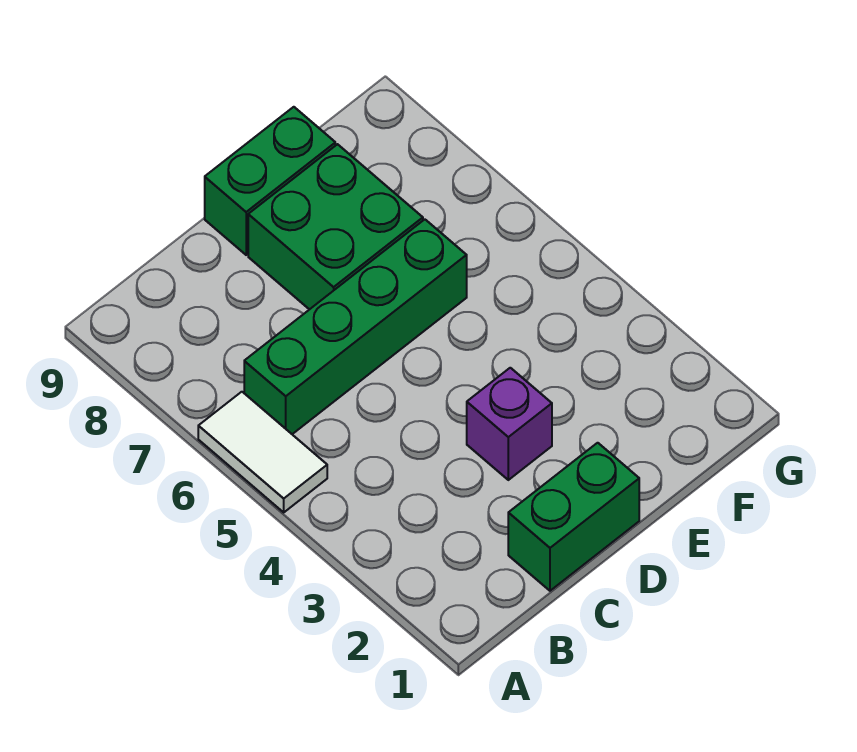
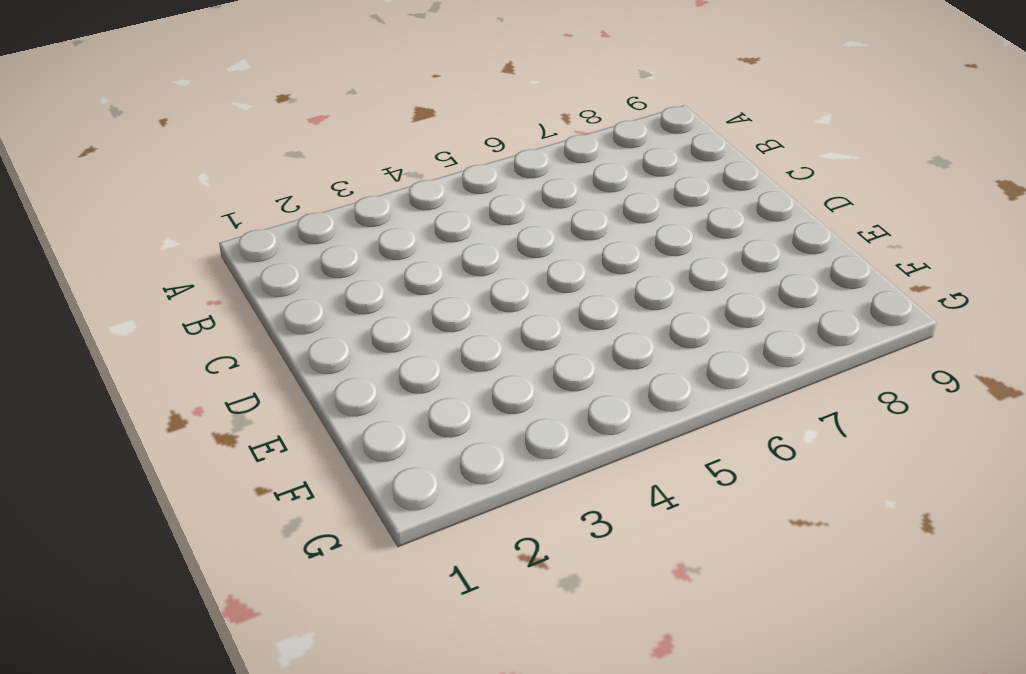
none -> white tile A5:A6 level 1
none -> green brick B6:E6 level 1

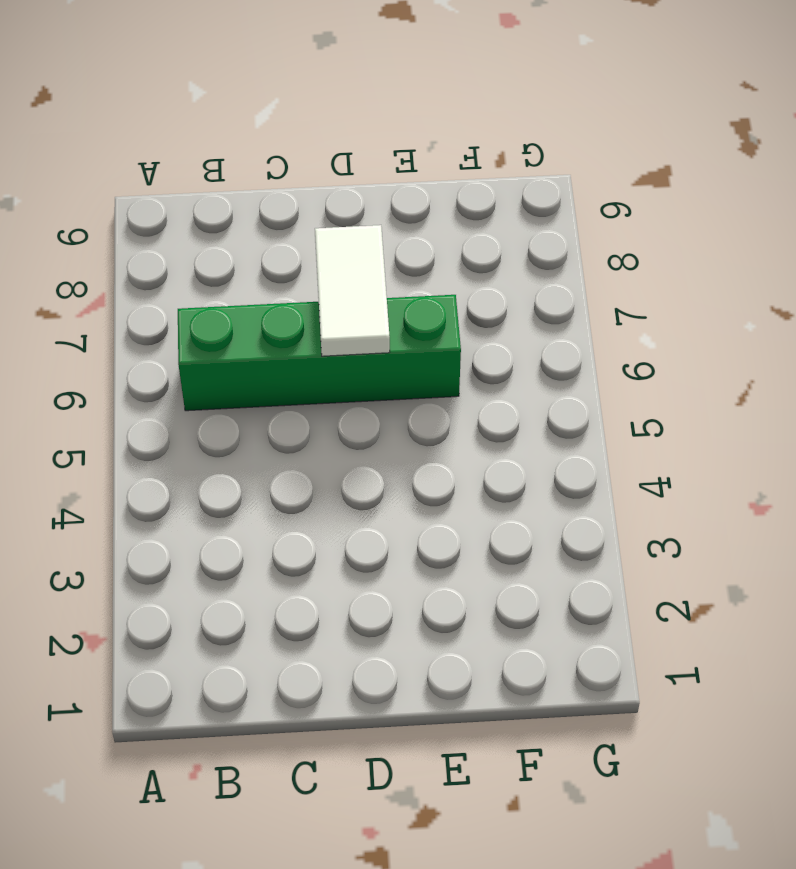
white tile D6:D7 level 2 -> white tile A5:A6 level 1
none -> green brick C1:D1 level 1
none -> purple brick D3 level 1

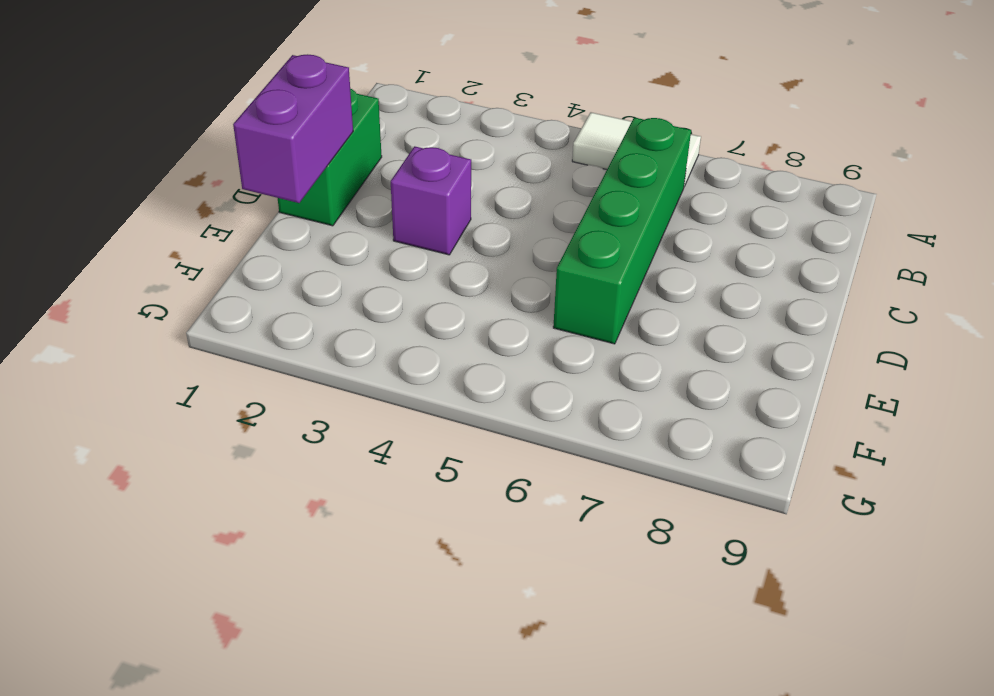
purple brick D1:E1 level 2 -> none
none -> green brick D7:E8 level 1
none -> green brick D9:E9 level 1

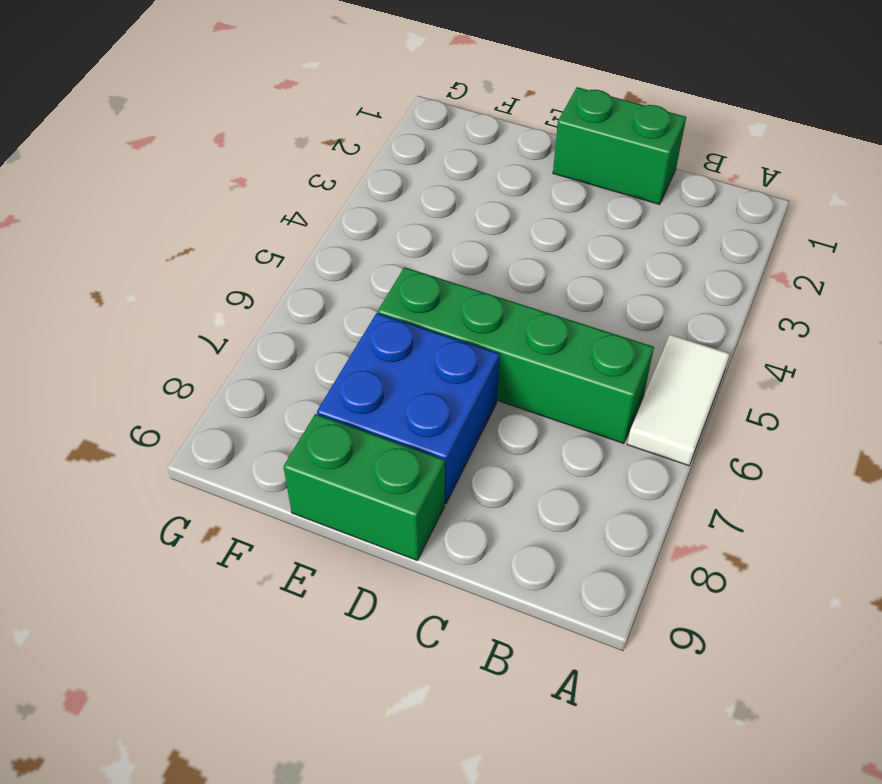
blue brick D7:E8 level 1 -> green brick D7:E8 level 1
none -> purple brick D3 level 1

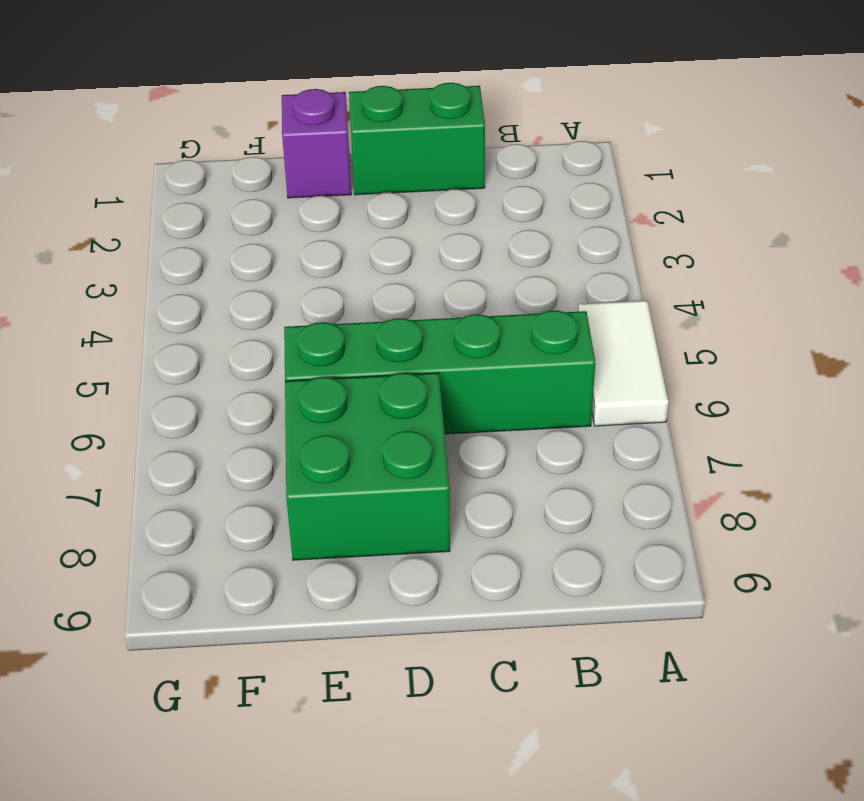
purple brick E1 level 1 -> purple brick D3 level 1
none -> green brick D9:E9 level 1

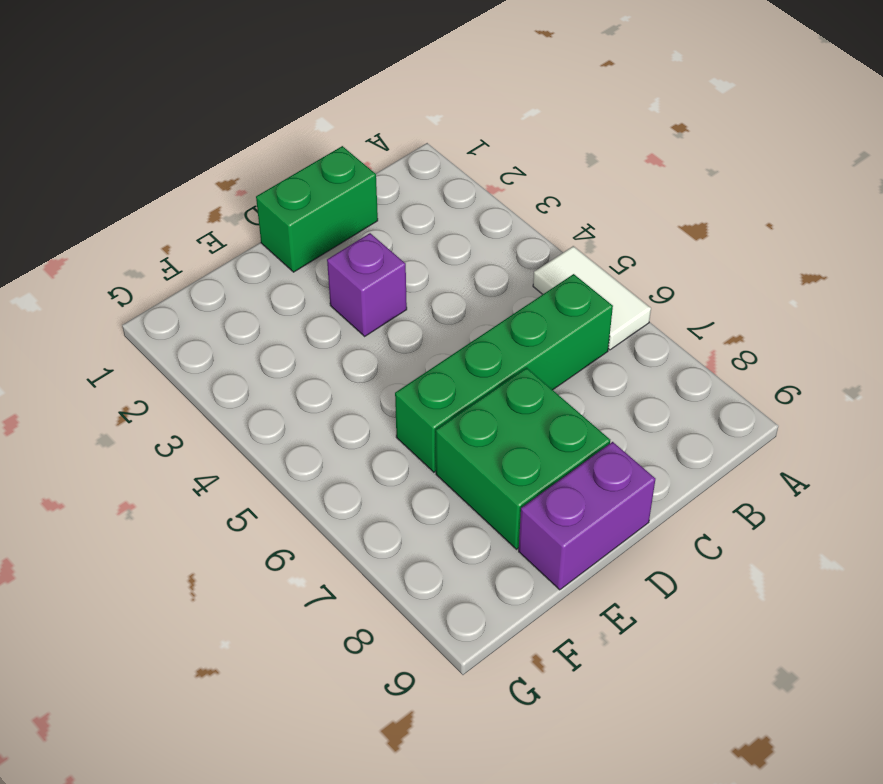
purple brick D9:E9 level 1 -> green brick D9:E9 level 1

